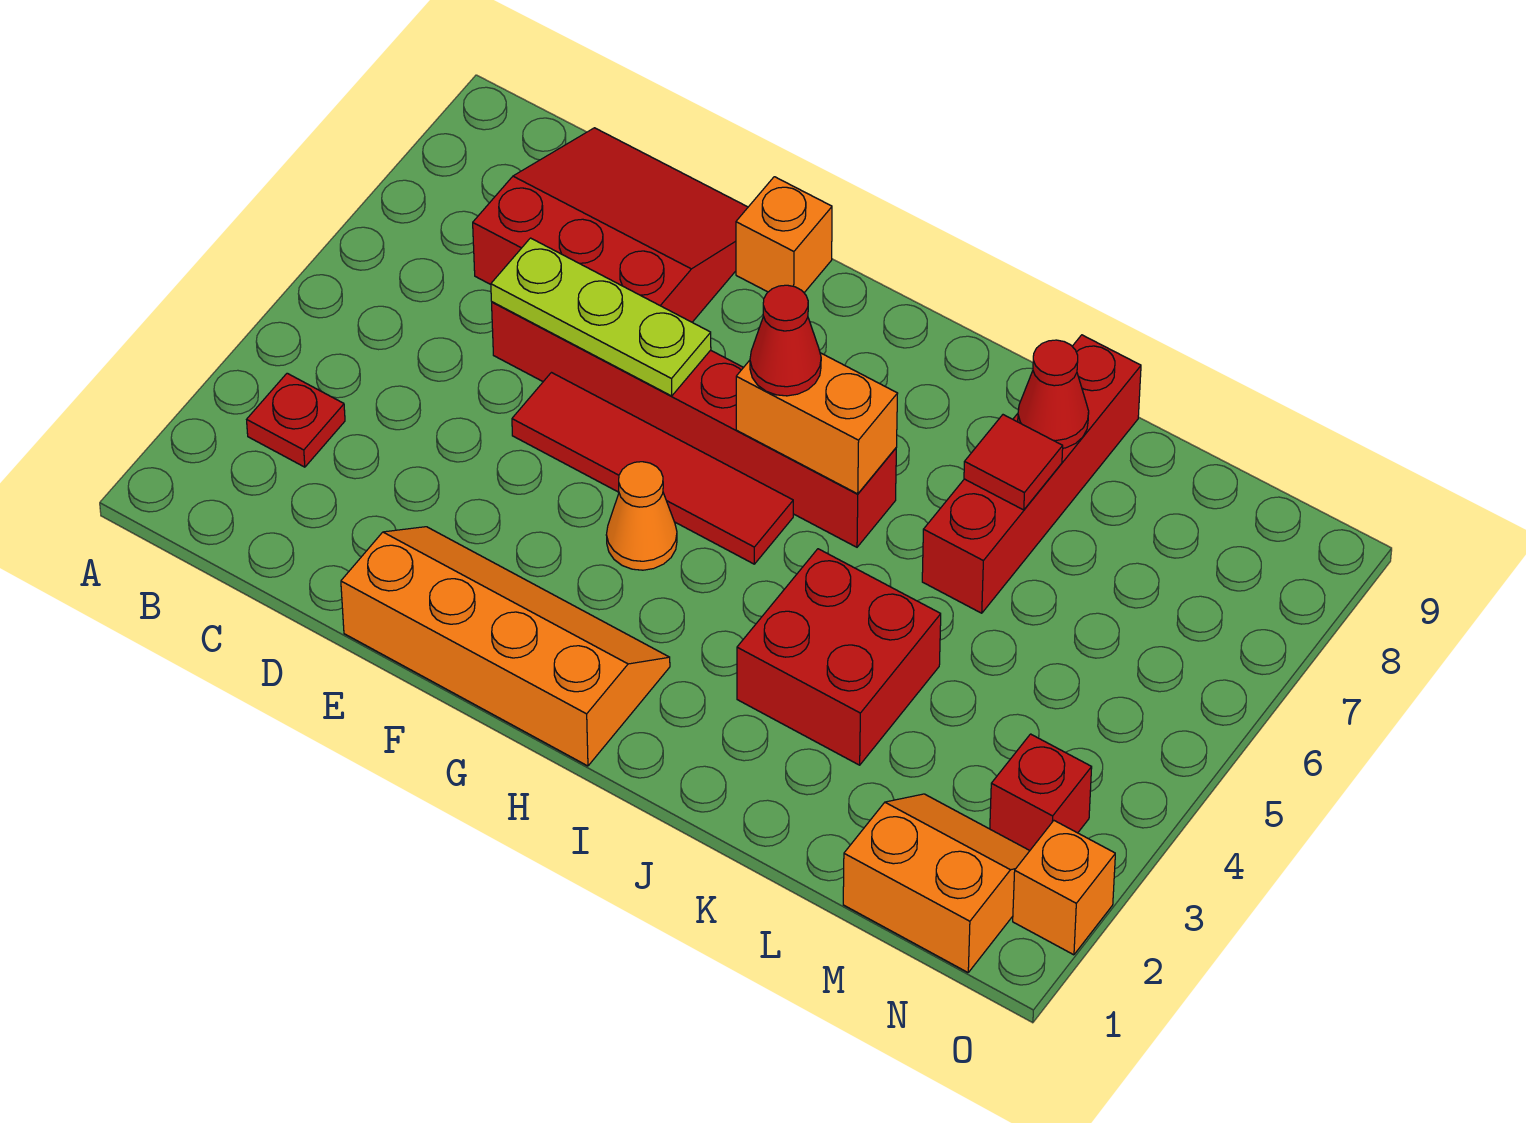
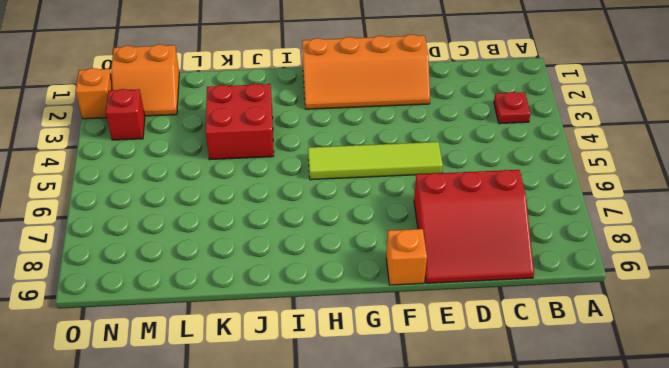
lime tile E5:H5 level 1 -> red tile E5:H5 level 1
none -> red brick D6:I6 level 1
none -> orange cone G4 level 1
none -> red brick K6:K9 level 1

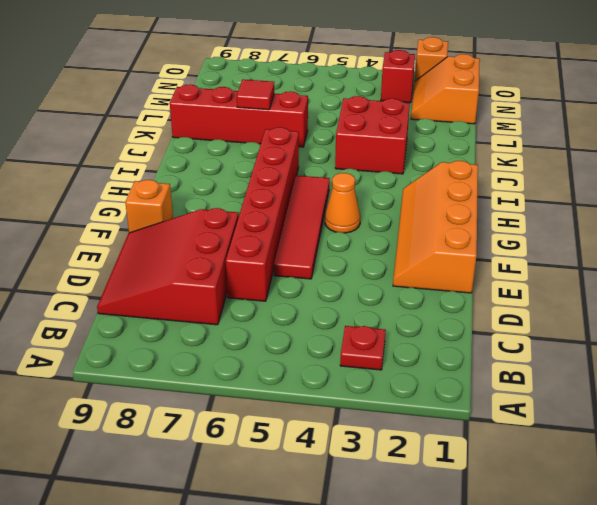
none -> lime plate D6:F6 level 2
none -> orange brick H6:I6 level 2
none -> red cone K8 level 2

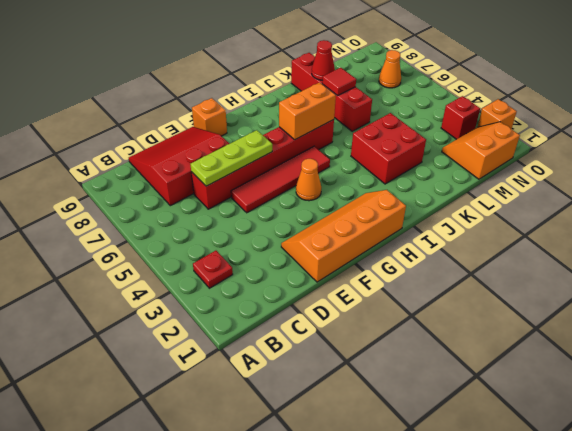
orange cone N7 level 1 -> none
none -> red cone H6 level 3

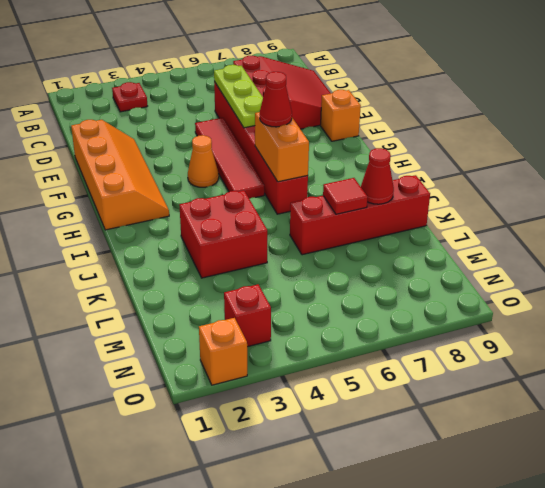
none -> orange slope M1:N2 level 1 top 1

